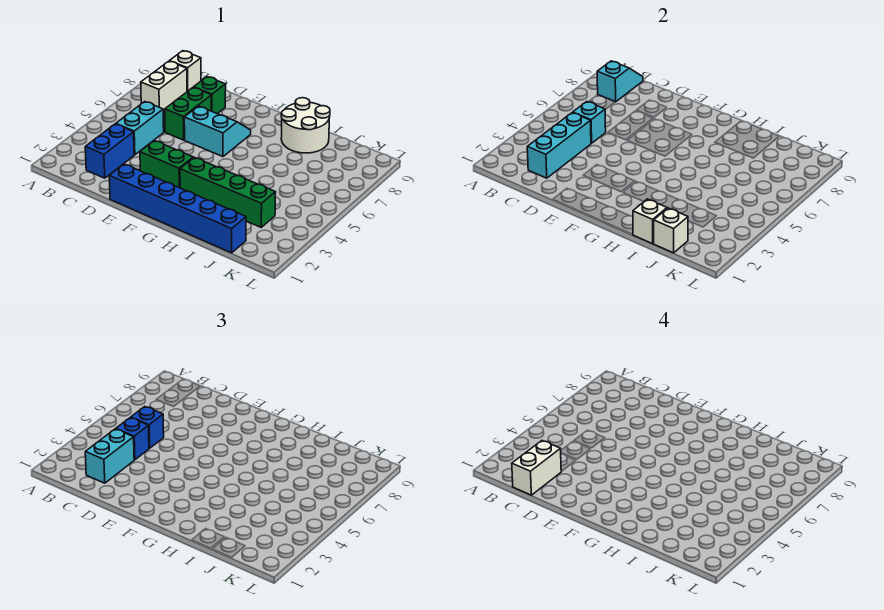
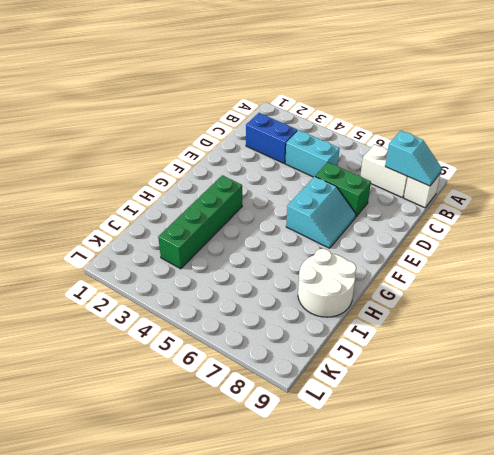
none -> green brick D8 level 1
none -> blue brick E1:J1 level 1
none -> green brick E3:F3 level 1

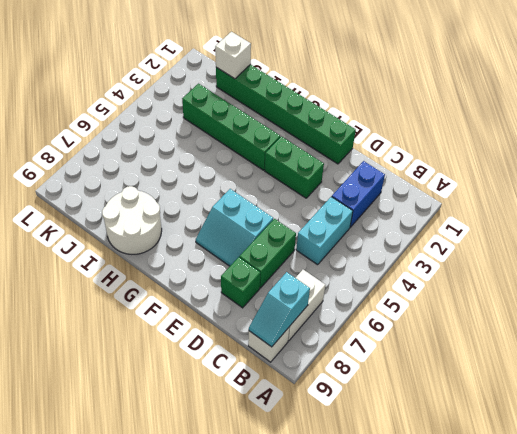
green brick E1:J1 level 1 -> blue brick E1:J1 level 1
none -> cyan brick C2:C4 level 2
none -> cyan brick C5 level 2
none -> white brick I1 level 2

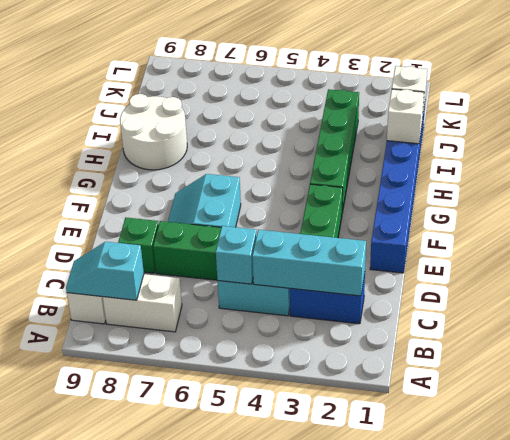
none -> cyan brick C2:C3 level 3
none -> blue brick C4 level 3
none -> blue brick C5 level 3

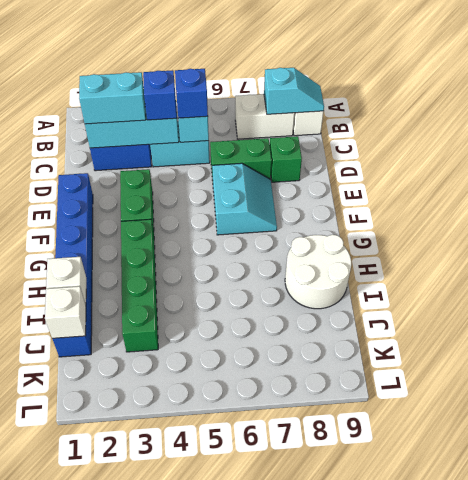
none -> white brick C1:C2 level 4

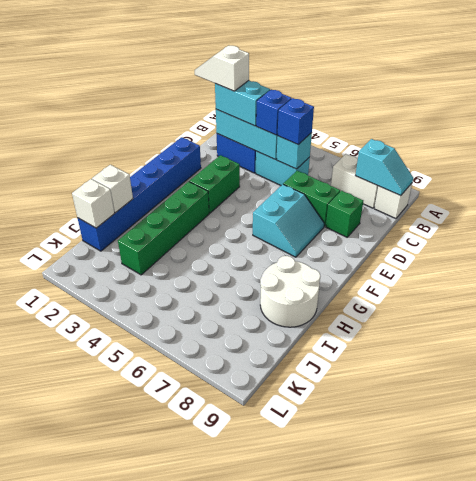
white slope C1:C2 level 4 top 2 -> white brick C1:C2 level 4

